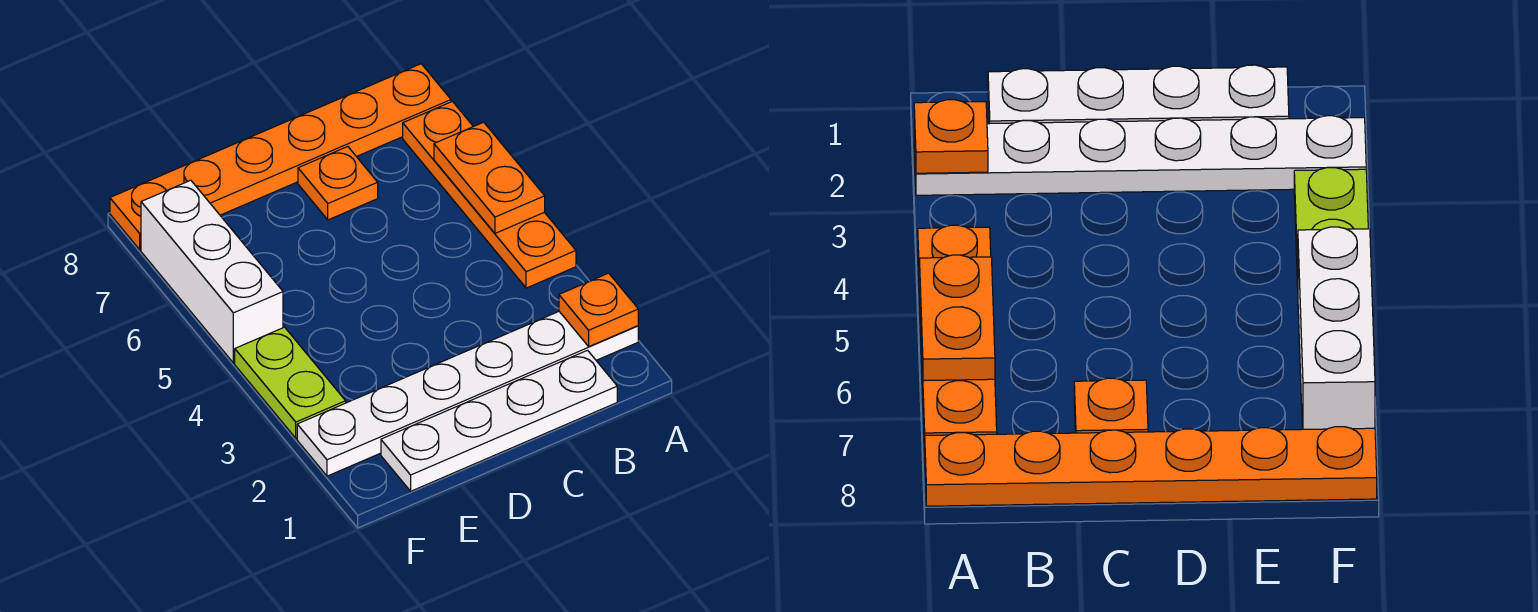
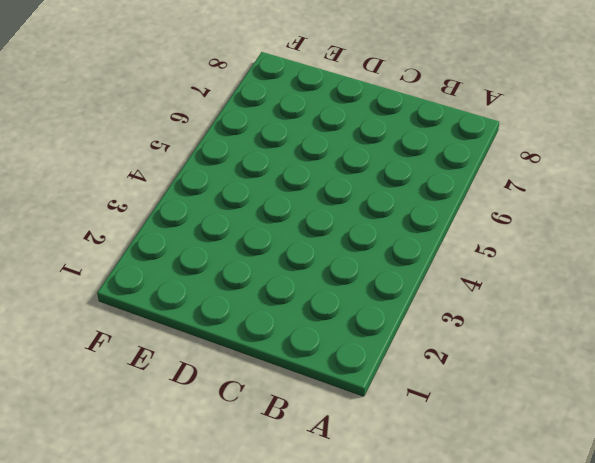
none -> white plate A2:F2 level 1
none -> orange plate A4:A7 level 1

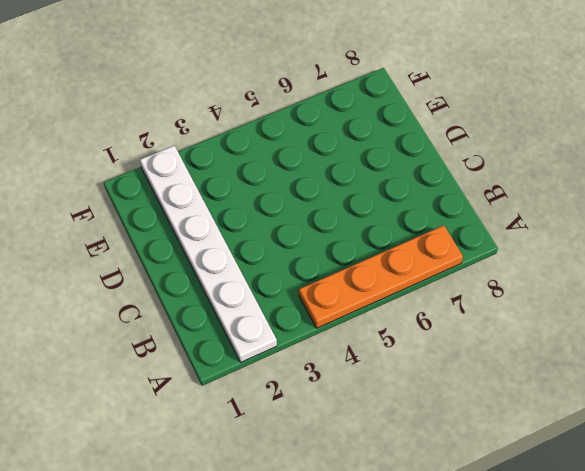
none -> orange plate A8:F8 level 1
none -> white plate B1:E1 level 1

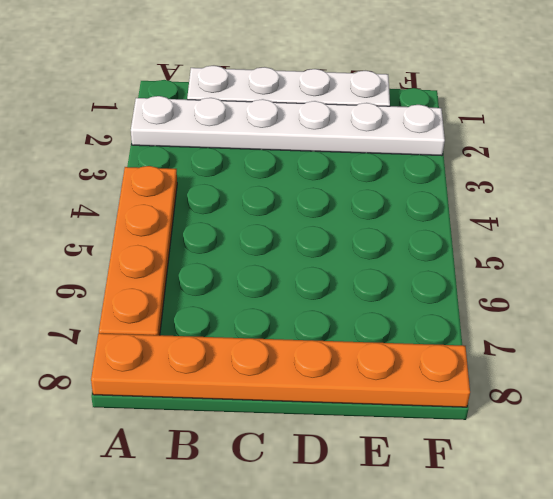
none -> orange plate C7 level 1
none -> lime plate F3:F4 level 1

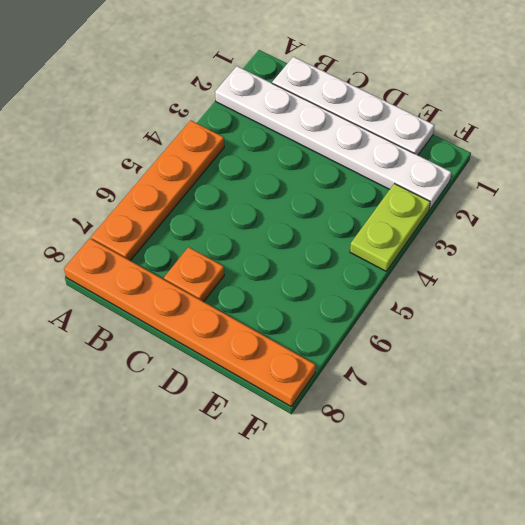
none -> white brick F5:F7 level 1
none -> orange plate A2 level 2

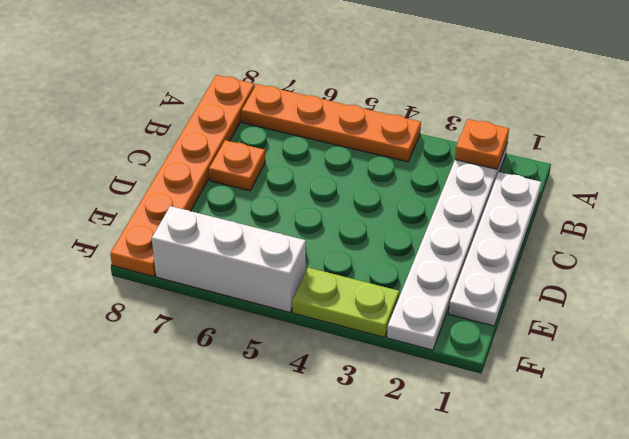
none -> orange plate A5:A6 level 2

